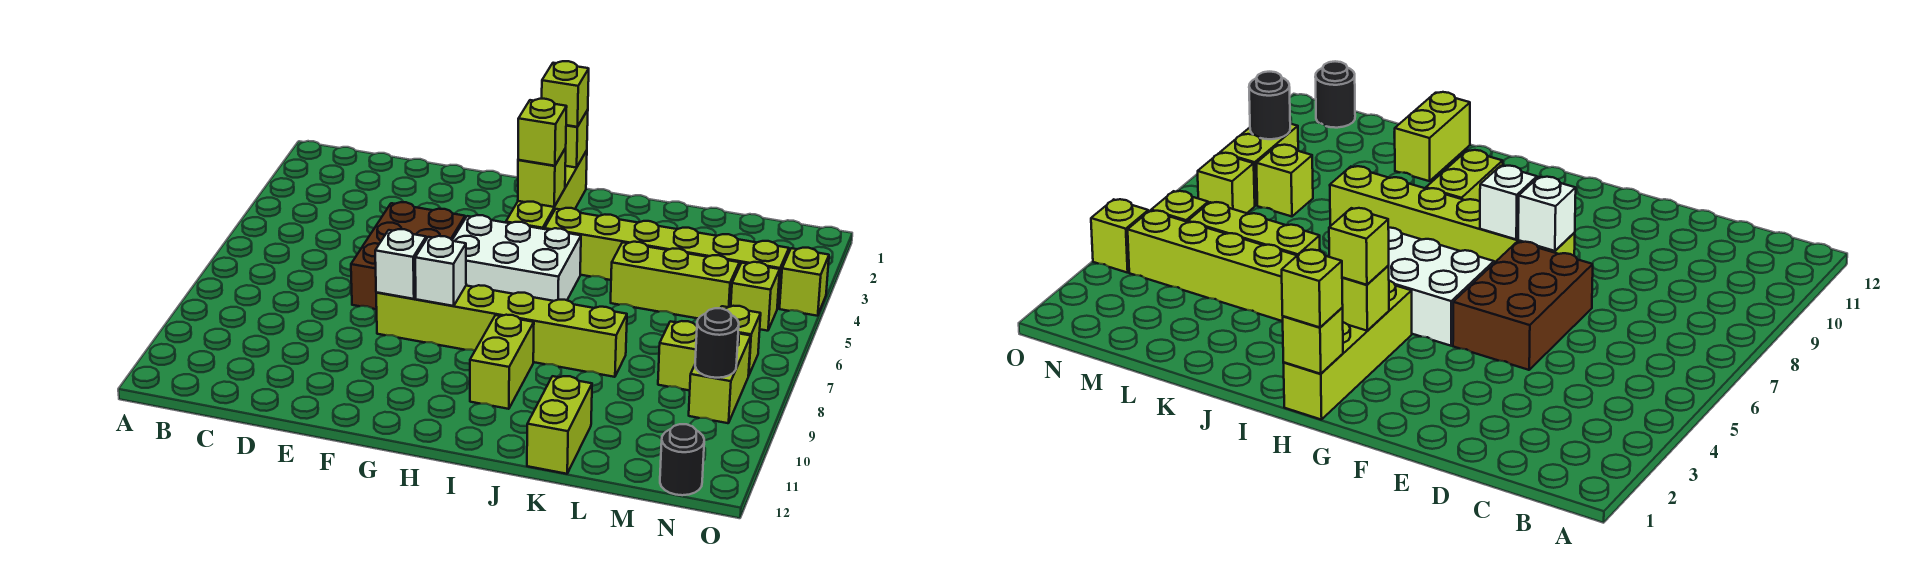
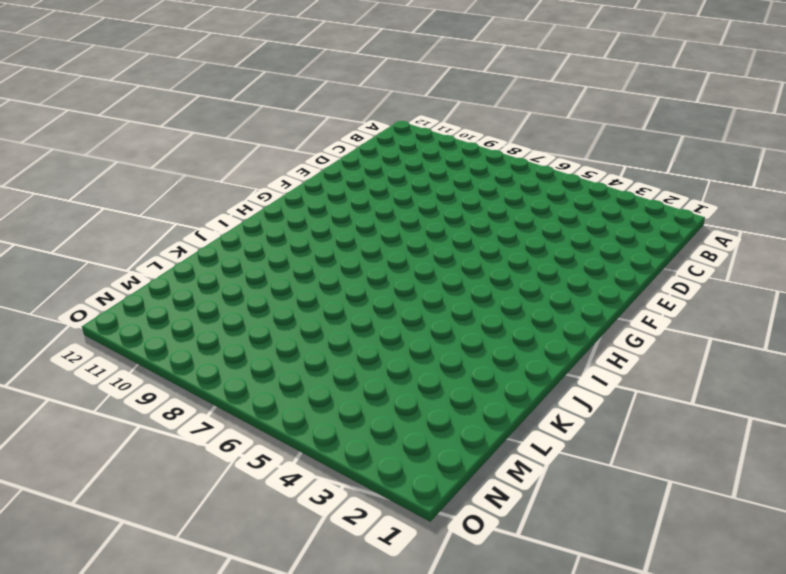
none -> brown brick E5:F7 level 1
none -> lime brick F8:K8 level 1
none -> white brick G5:I6 level 1

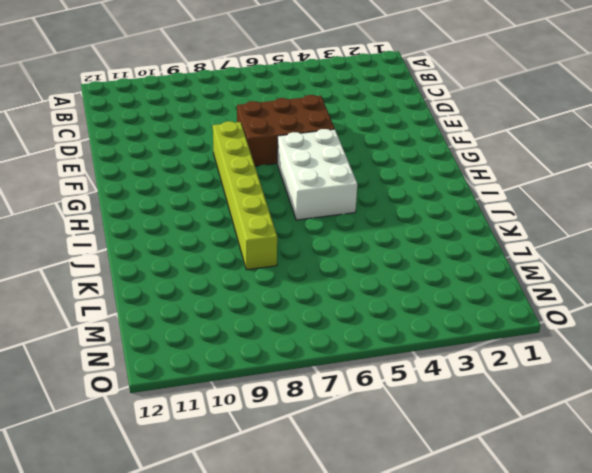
none -> lime brick H1:H4 level 1
none -> lime brick I4:N4 level 1
none -> lime brick I9:I10 level 1

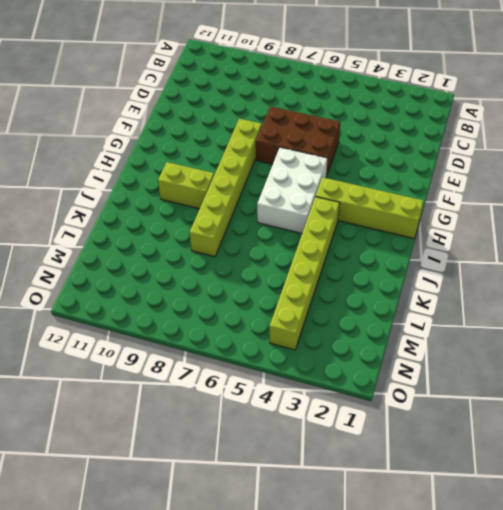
none -> lime brick K5:M5 level 1
none -> lime brick K11:K12 level 1
none -> lime brick M8 level 1

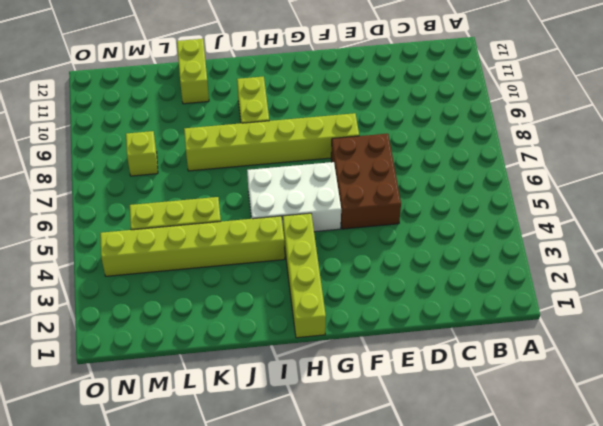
none -> lime brick N5 level 1
none -> lime brick N7 level 1
none -> lime brick N8:N9 level 1

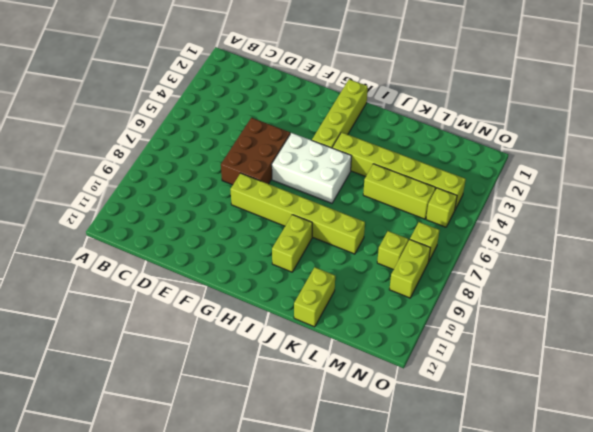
none -> black round brick N12 level 1
none -> lime brick O4 level 1
none -> white brick F8 level 2

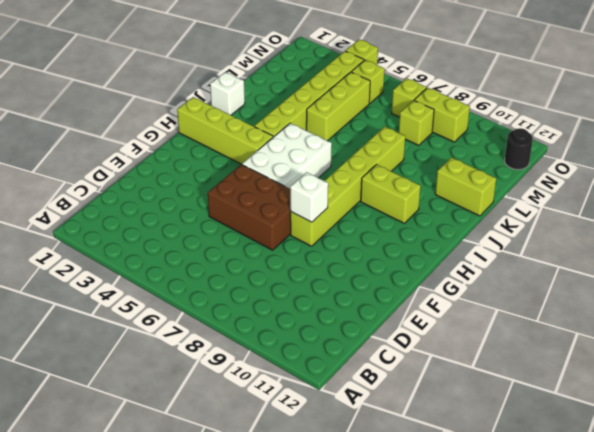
white brick J1 level 1 -> white brick G8 level 2
none -> lime brick H1 level 2
none -> lime brick H3 level 2
none -> black round brick N9 level 2

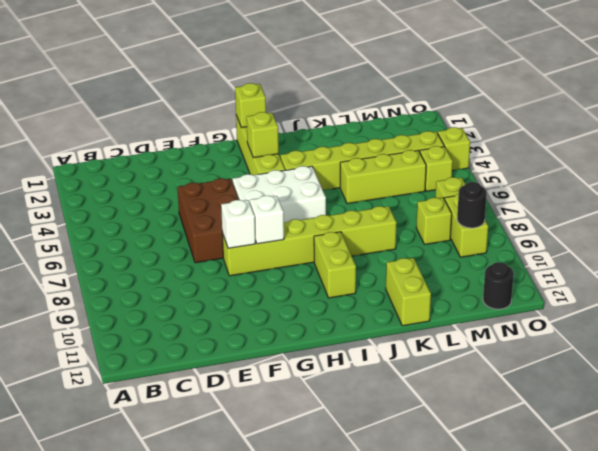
none -> lime brick H1 level 3
none -> lime brick H3 level 3

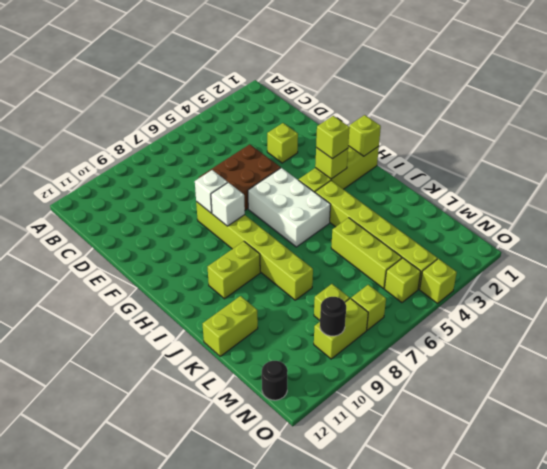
lime brick E3 level 1 -> lime brick H1 level 3

